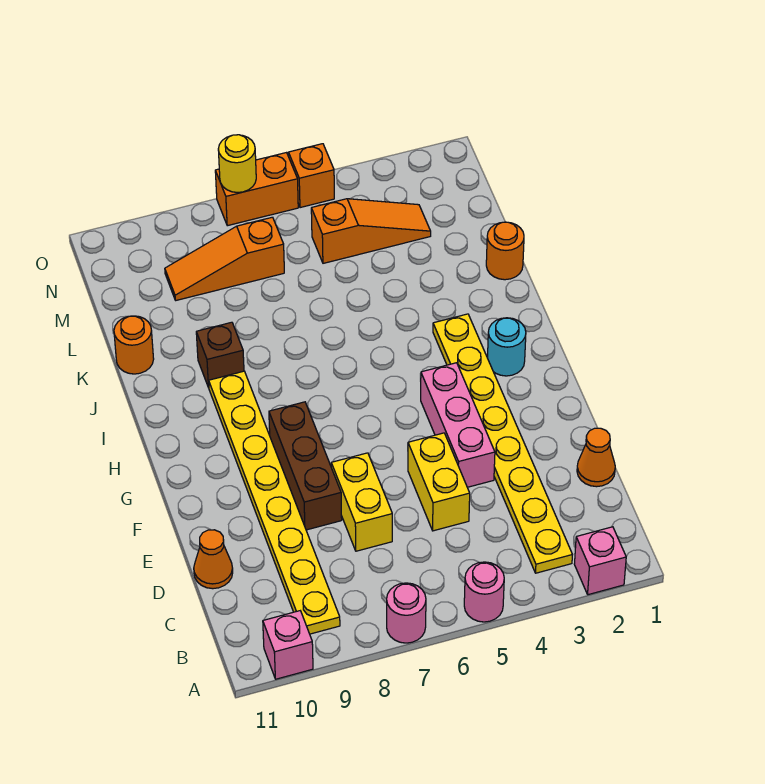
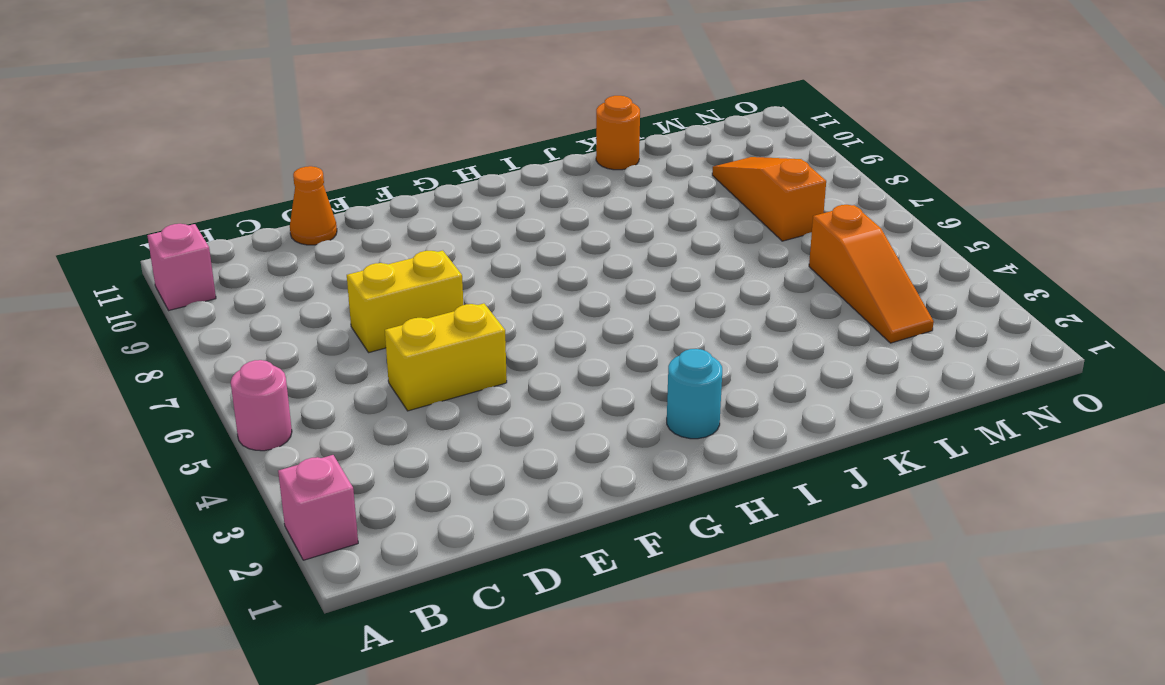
none -> pink round brick A7 level 1
none -> yellow plate B3:I3 level 1
none -> yellow plate B9:I9 level 1

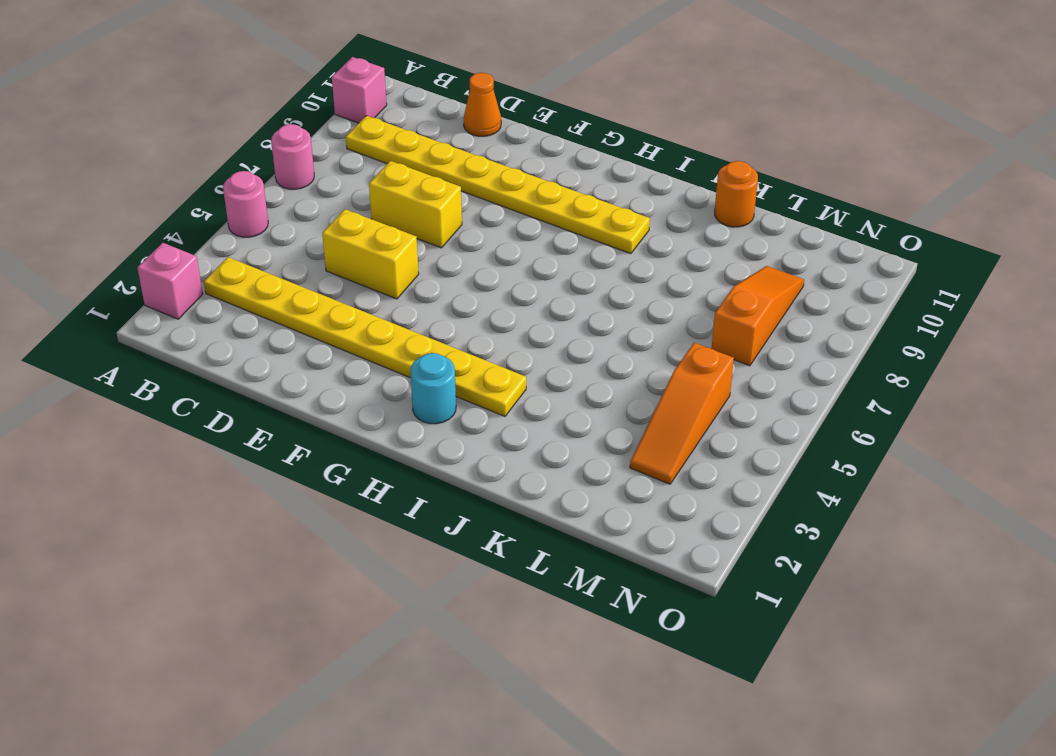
none -> orange cone D1 level 1
none -> pink brick E4:G4 level 1
none -> brown brick E8:G8 level 1

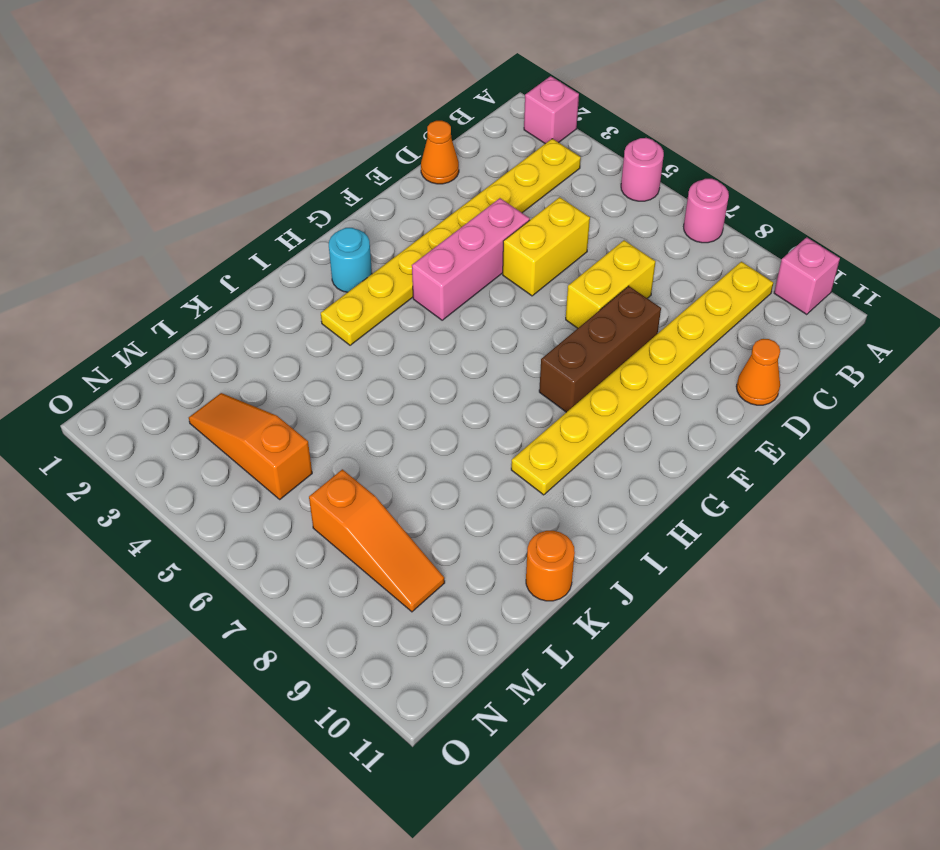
none -> brown brick J9 level 1
none -> orange round brick K1 level 1
none -> orange brick O5 level 1

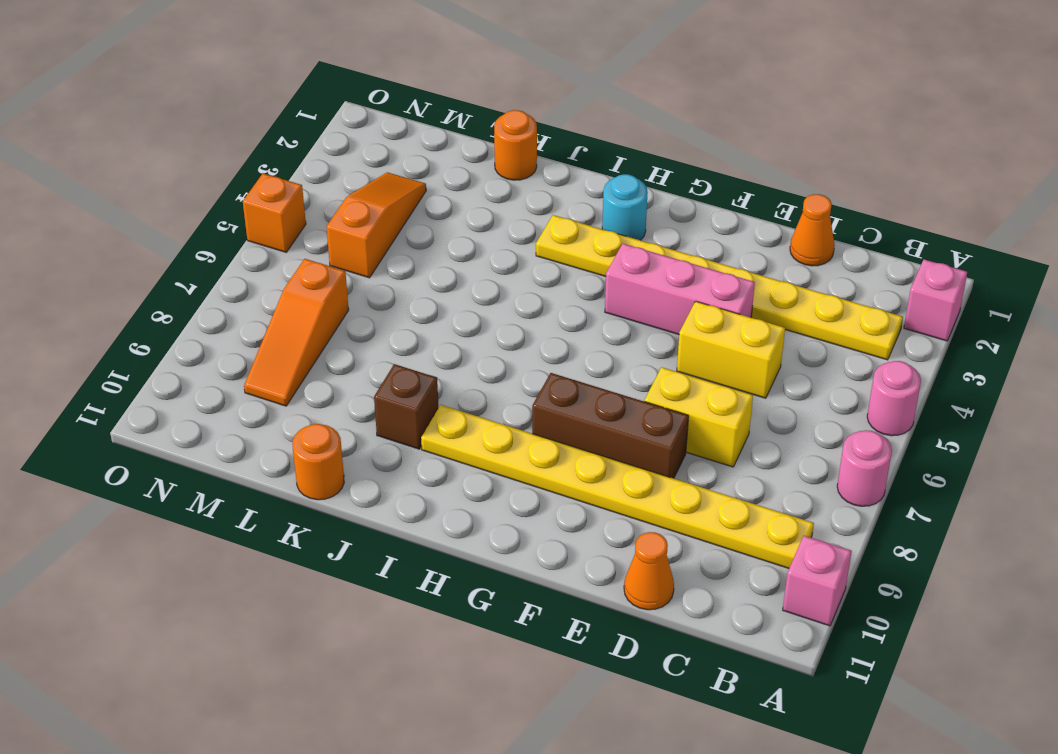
none -> orange brick O6:O7 level 1
none -> yellow round brick O7 level 2

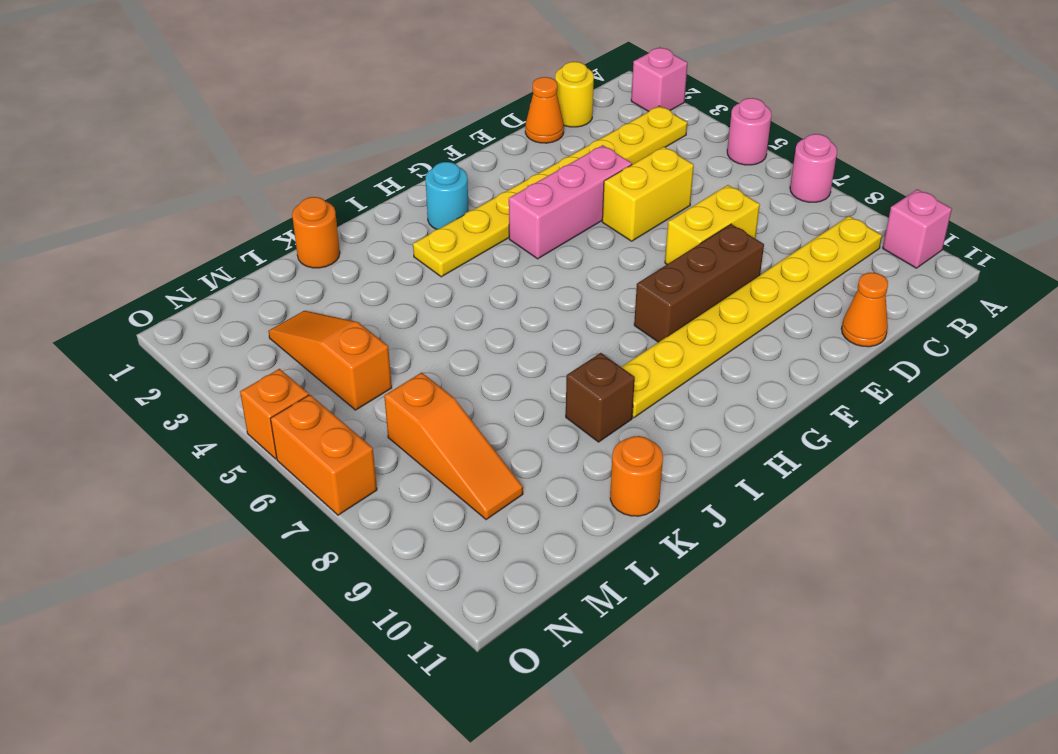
yellow round brick C1 level 1 -> yellow round brick O7 level 2

